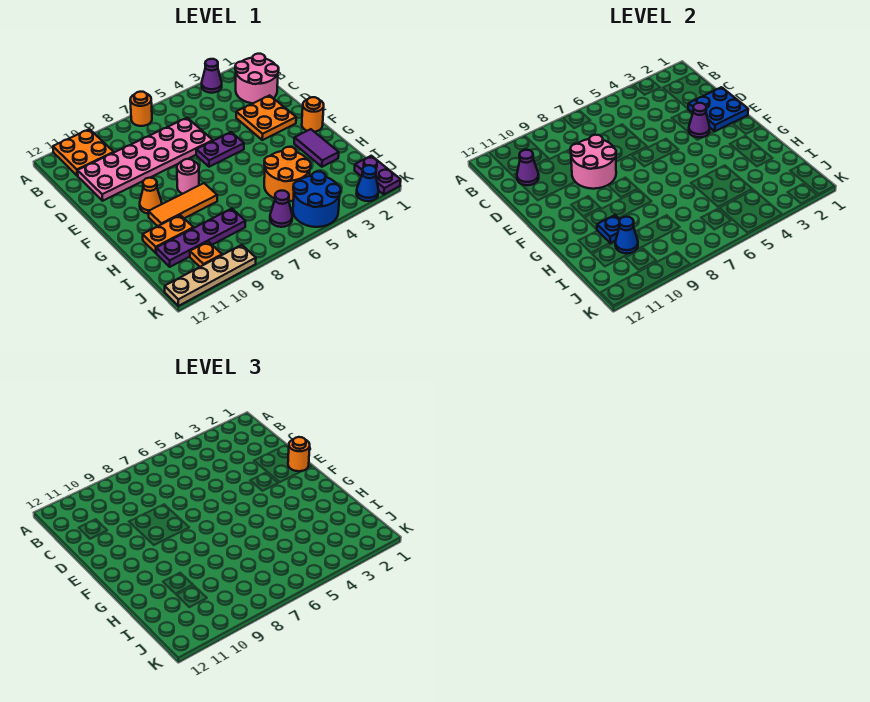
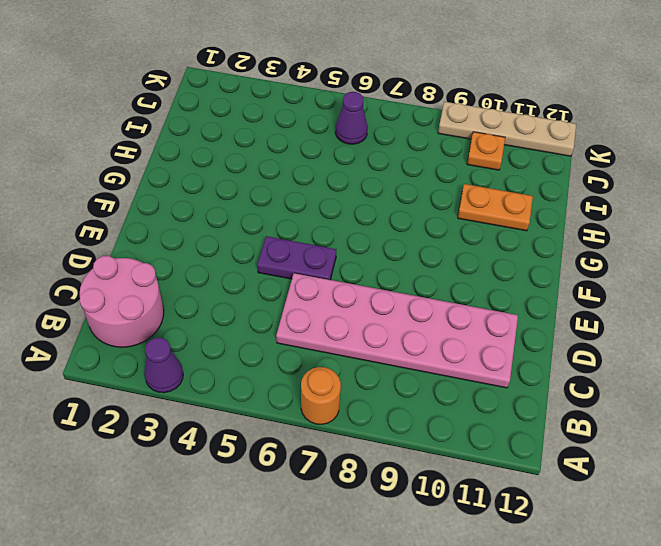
none -> orange plate A10:B11 level 1
none -> orange plate D2:E3 level 1
none -> orange round brick F1 level 1

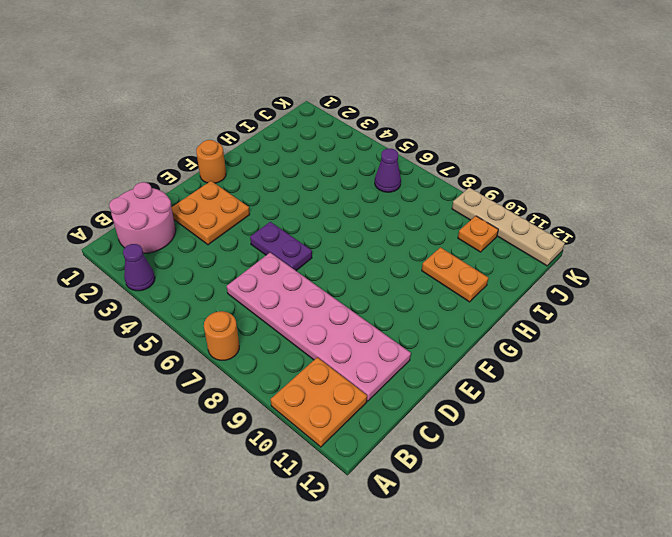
none -> pink round brick F8 level 1
none -> orange cone F10 level 1
none -> purple tile G2:H2 level 1

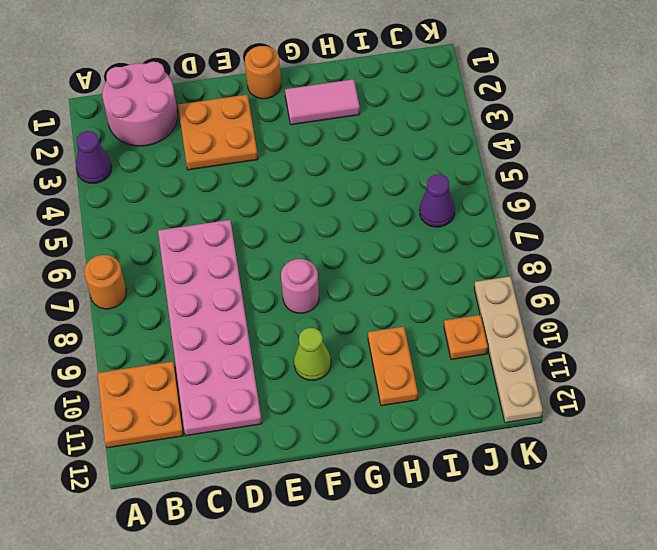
lime cone F10 level 1 -> orange cone F10 level 1
pink tile G2:H2 level 1 -> purple tile G2:H2 level 1
none -> purple plate E5:E6 level 1
none -> orange tile G8:G10 level 1
none -> orange round brick H4:I5 level 1

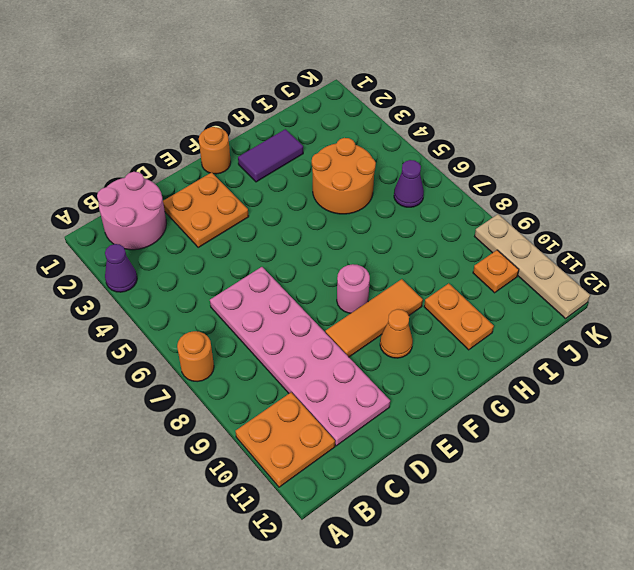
orange tile E9:G9 level 1 -> orange tile G8:G10 level 1
none -> purple plate E5:E6 level 1
none -> purple plate I8:I11 level 1
none -> purple plate J1:K1 level 1

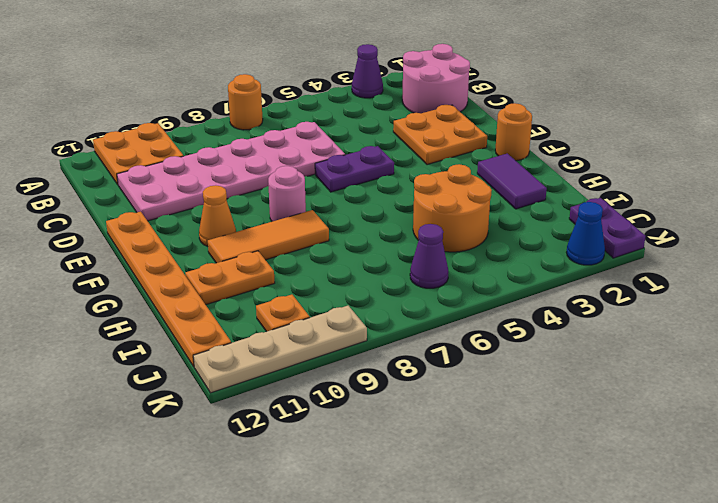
orange plate E12:J12 level 1 -> none
none -> purple plate I8:I11 level 1
none -> blue round brick J4:K5 level 1
none -> purple cone C11 level 2

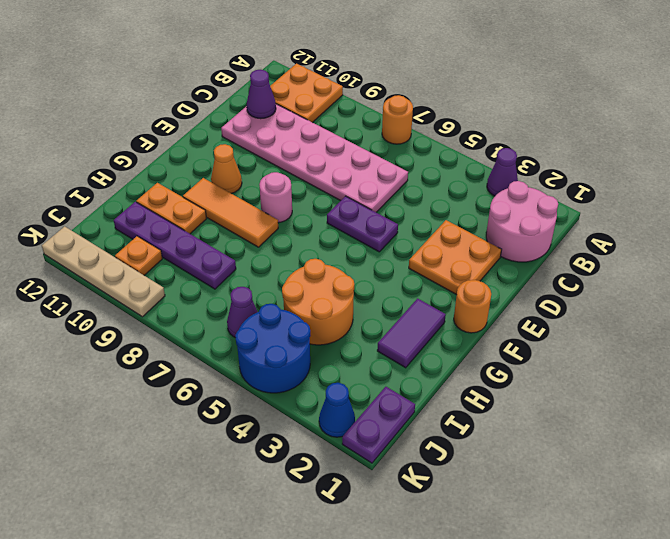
none -> blue plate D1:E2 level 2
none -> pink round brick D8:E9 level 2
none -> purple cone E3 level 2

